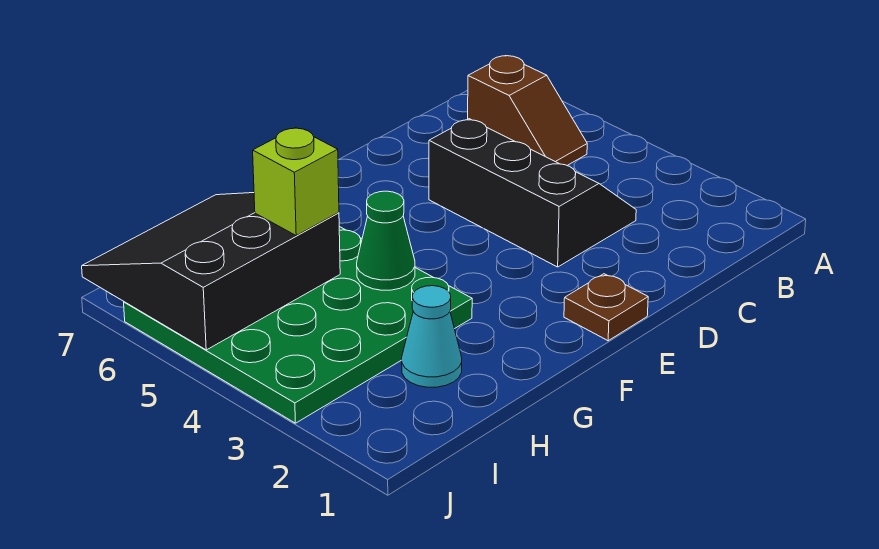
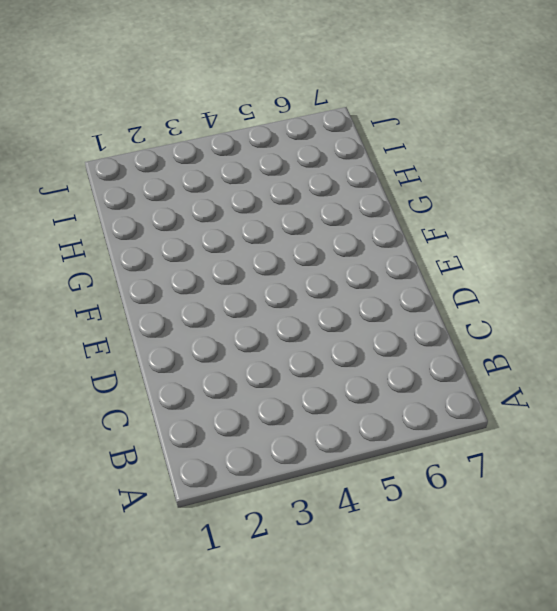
none -> brown slope B5:B6 level 1 top 6
none -> black slope C3:D5 level 1 top D

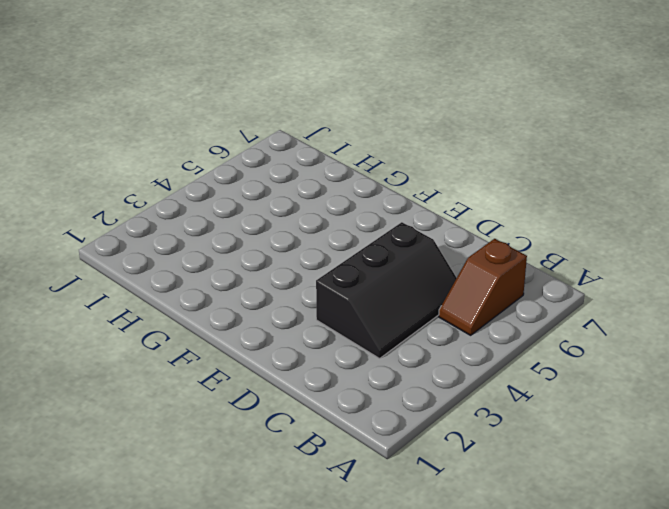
none -> brown plate E1 level 1
none -> green plate G3:J6 level 1

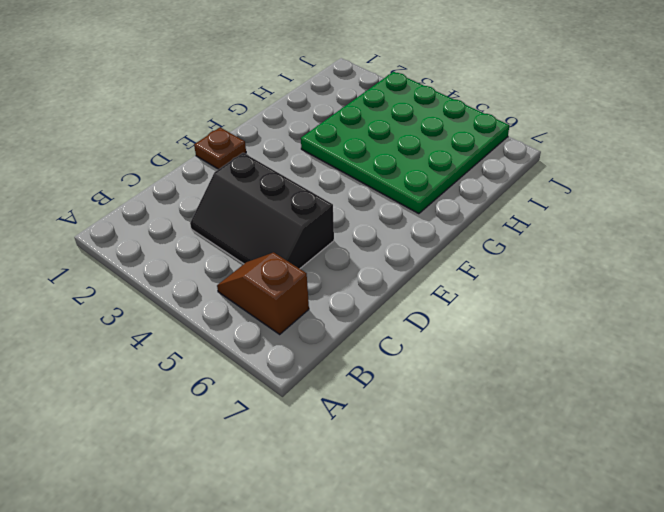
none -> cyan cone H2 level 1
none -> green cone G4 level 2

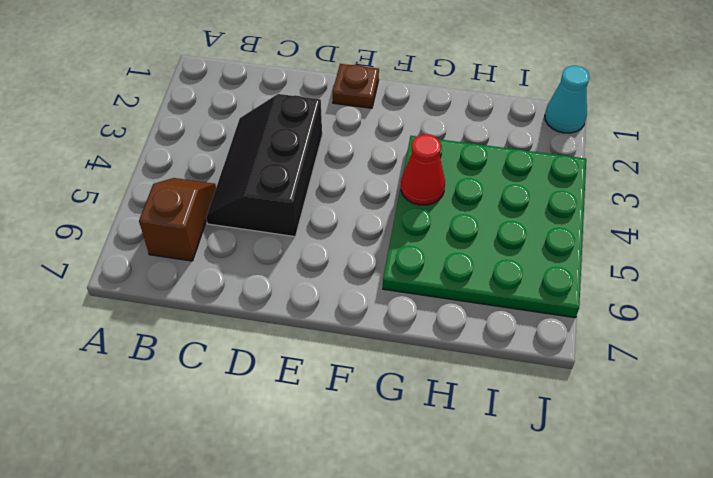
red cone G4 level 2 -> green cone G4 level 2
cyan cone J1 level 1 -> cyan cone H2 level 1
none -> black slope H5:J7 level 2 top 5
none -> lime brick H5 level 3

